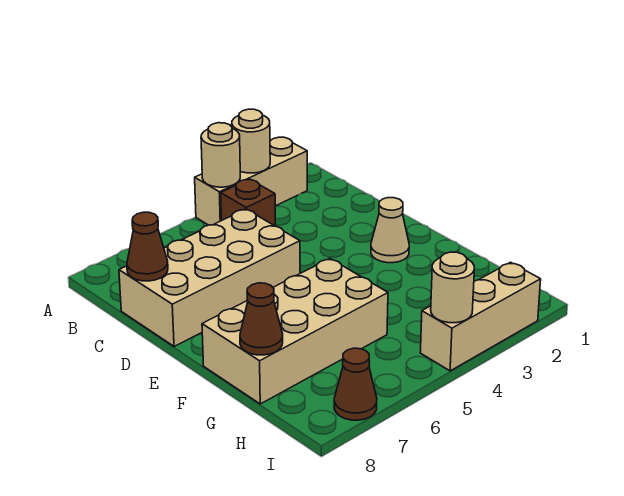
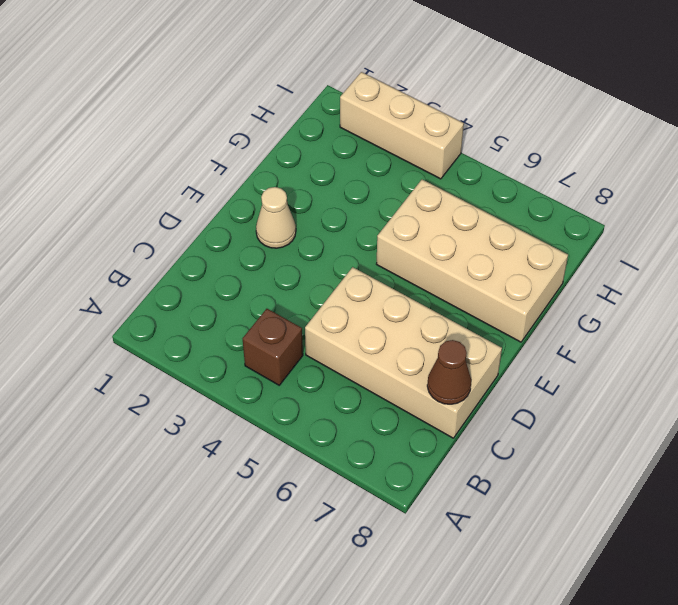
none -> tan brick A2:A4 level 1
none -> brown cone I7 level 1
none -> tan round brick A3 level 2

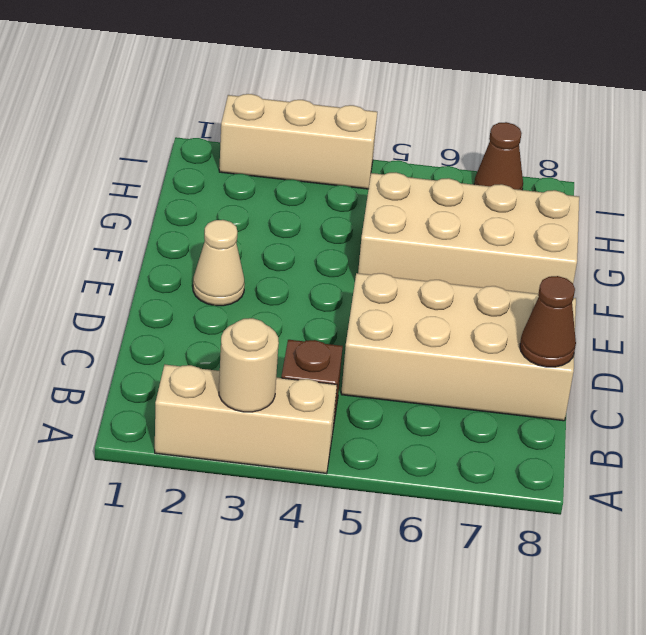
none -> tan round brick A4 level 2
none -> brown cone G8 level 2
none -> tan round brick I4 level 2

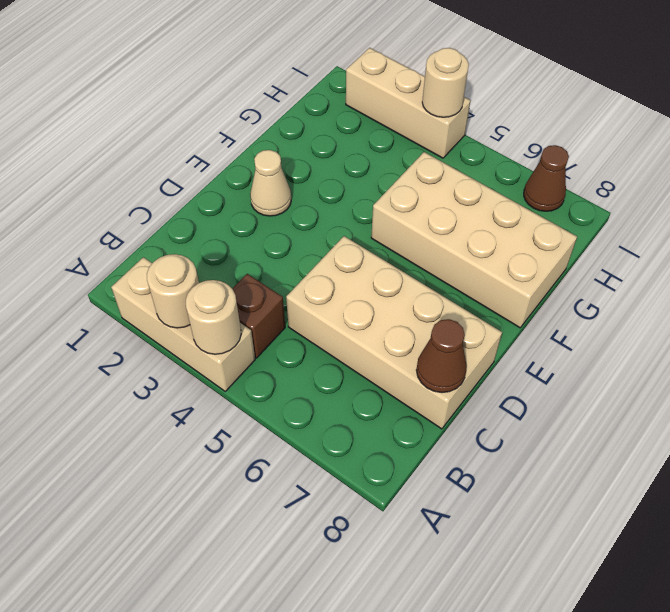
none -> brown cone G8 level 2

